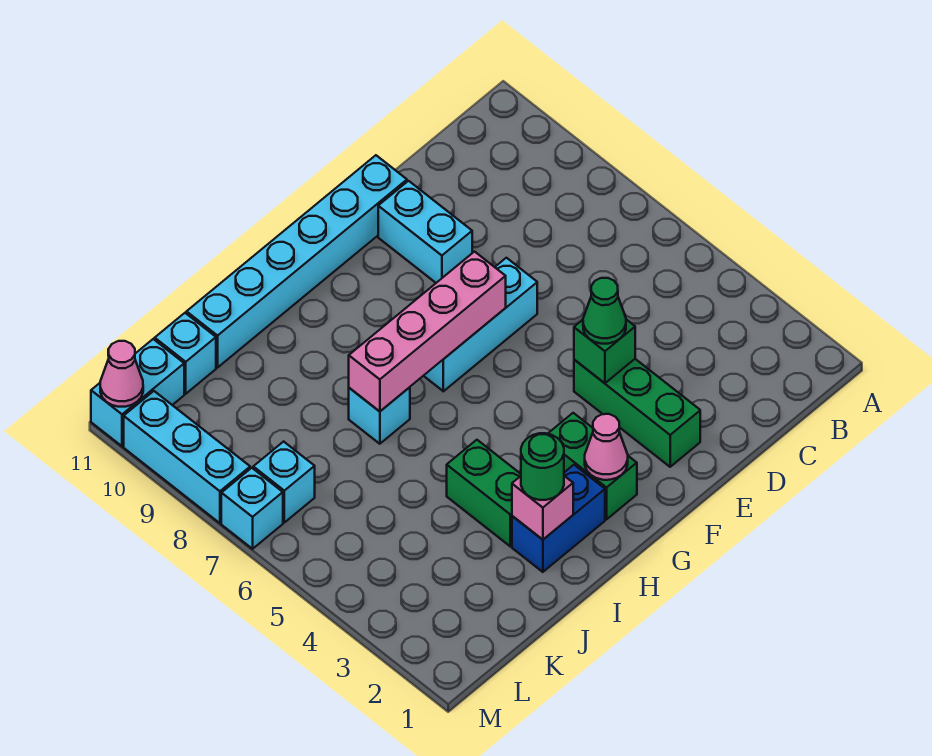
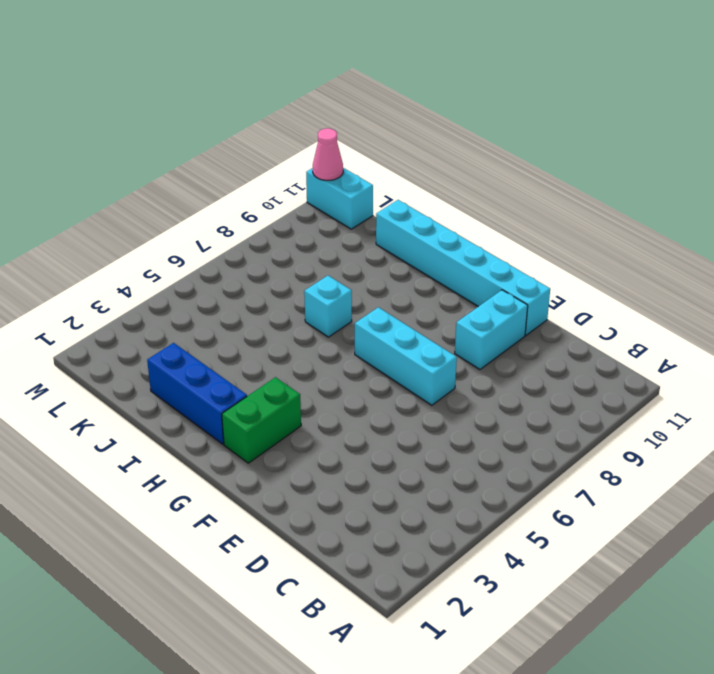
blue brick H2:J2 level 1 -> blue brick H2:I2 level 1
none -> green brick E2:E4 level 1
none -> green brick I3:I4 level 1
none -> cyan brick K11 level 1

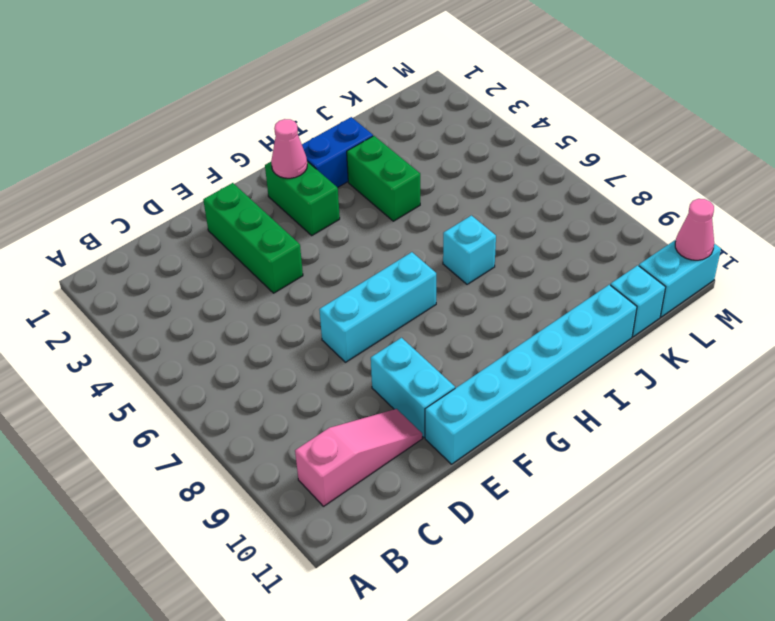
pink slope B10:D10 level 1 top B -> none
none -> cyan brick L7 level 1
none -> cyan brick M7 level 1
none -> cyan brick M8:M10 level 1

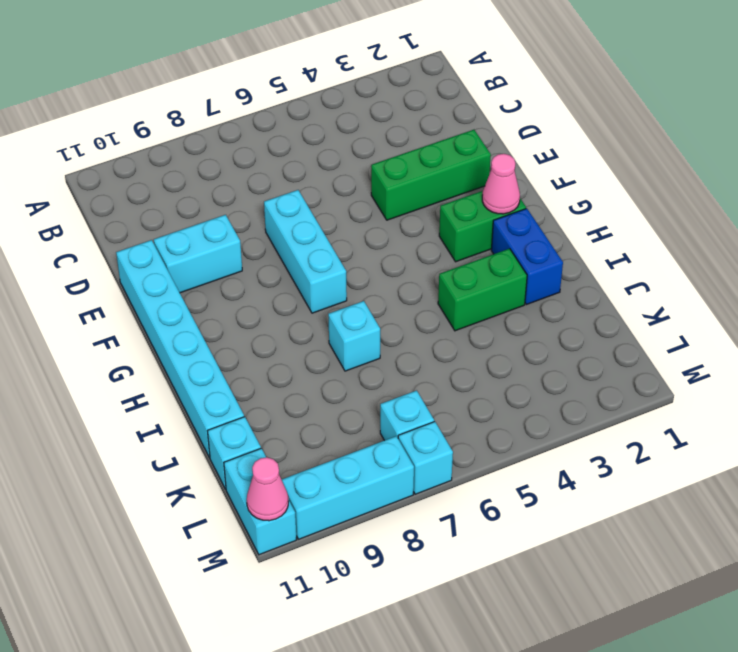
none -> green brick E4 level 2
none -> pink brick F7:I7 level 2
none -> pink brick I2 level 2

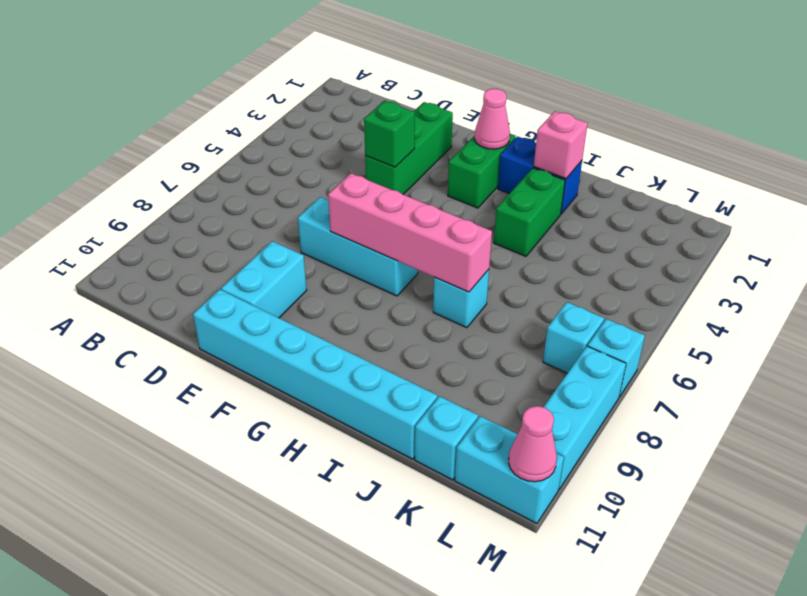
none -> green cone E4 level 3
none -> green round brick I2 level 3

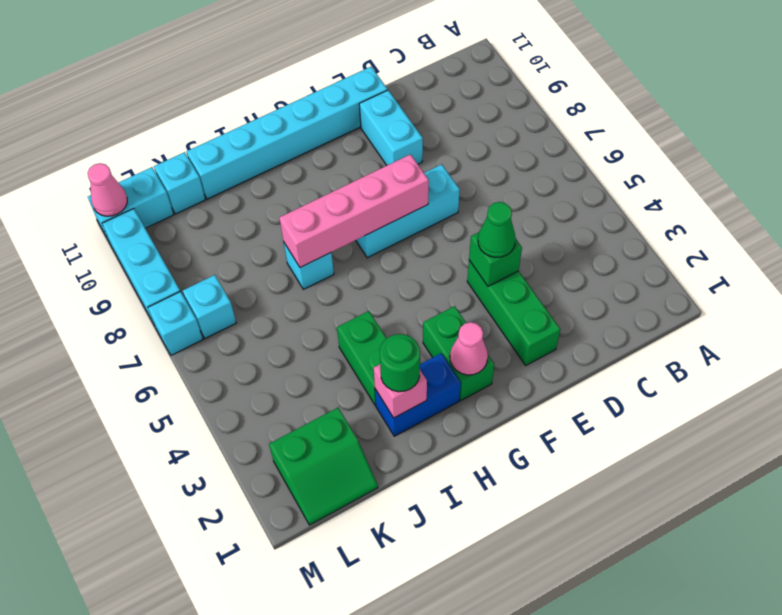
green slope K1:L2 level 1 top 2 -> none

